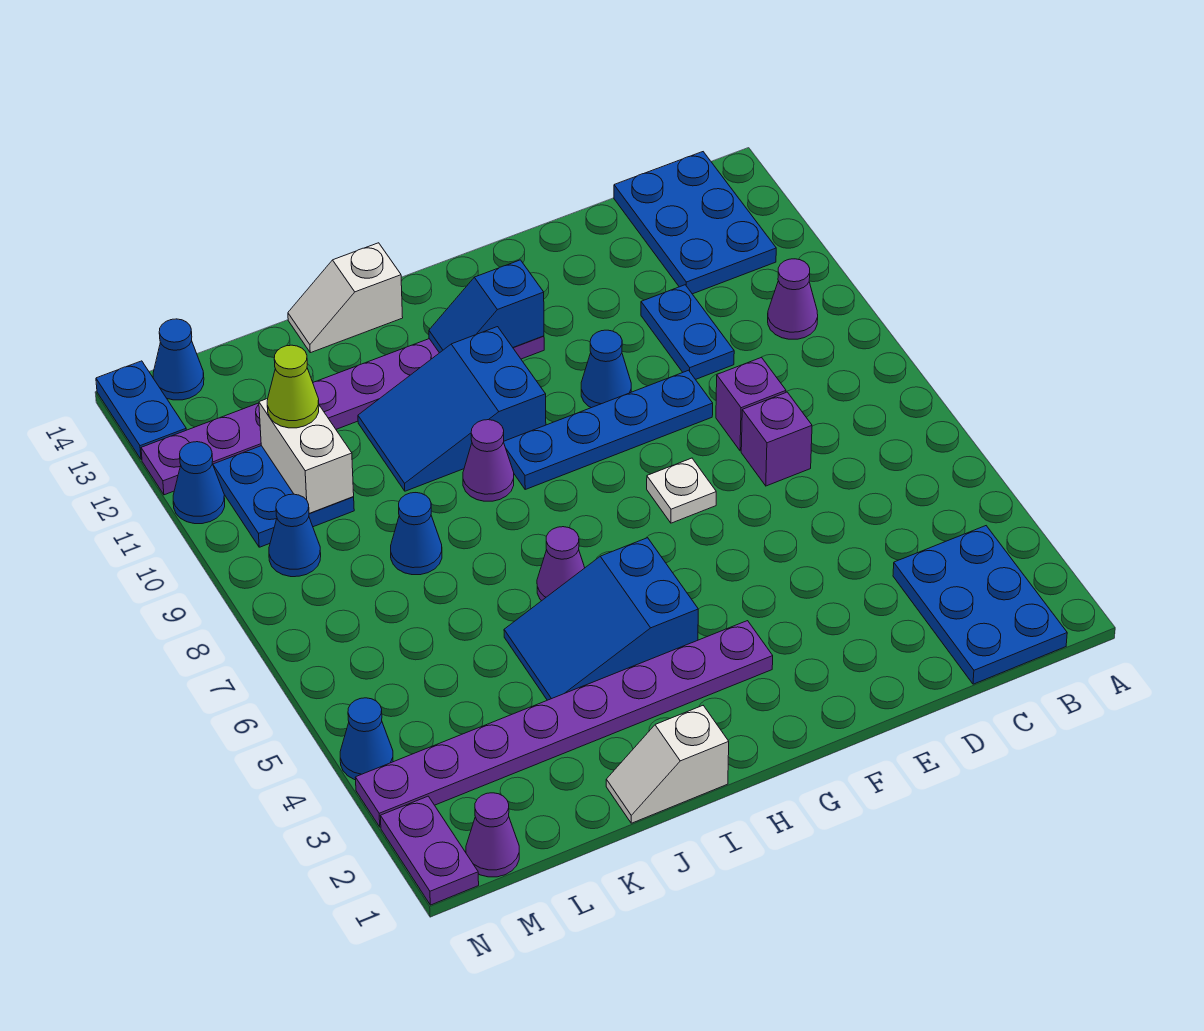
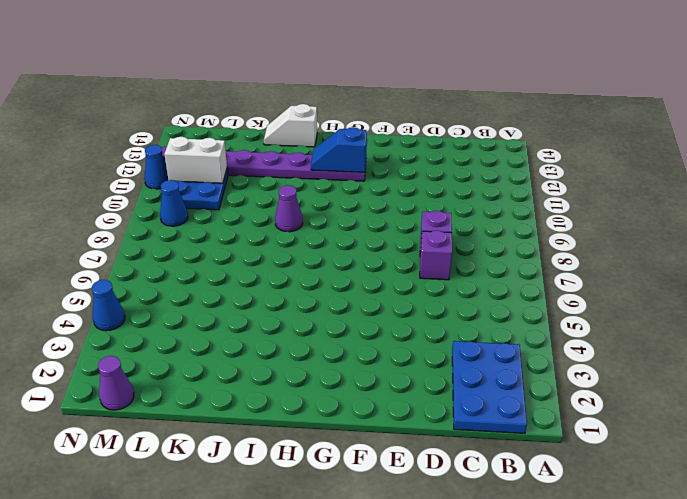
white brick L11:M11 level 2 -> white brick L10:L11 level 2
none -> purple cone B10 level 1
none -> blue plate B12:C14 level 1
none -> blue plate D10:D11 level 1

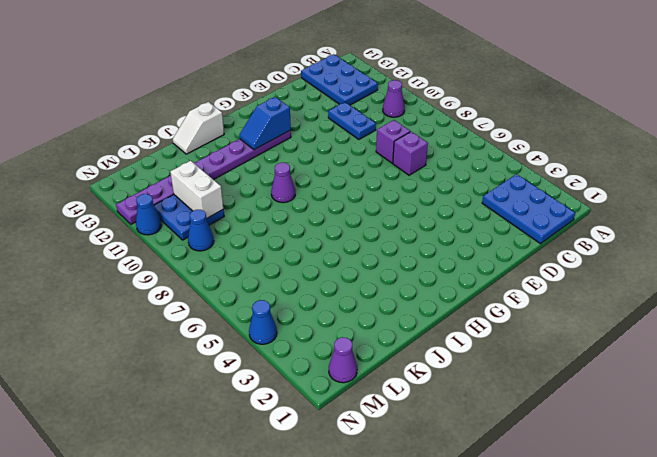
none -> blue plate E9:H9 level 1
none -> white plate F7 level 1
none -> blue cone F10 level 1

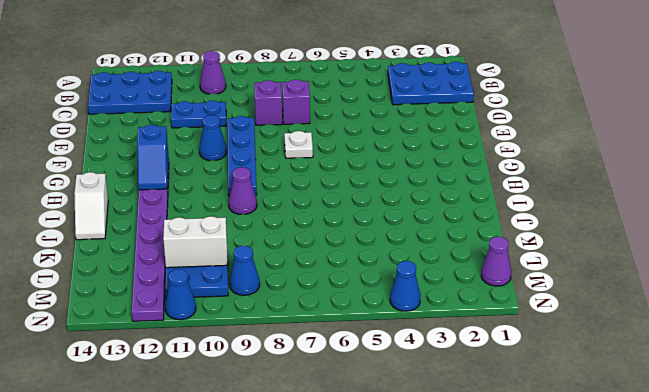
none -> purple plate G3:N3 level 1
none -> blue slope H4:J5 level 1 top H
none -> blue slope H10:J11 level 1 top H

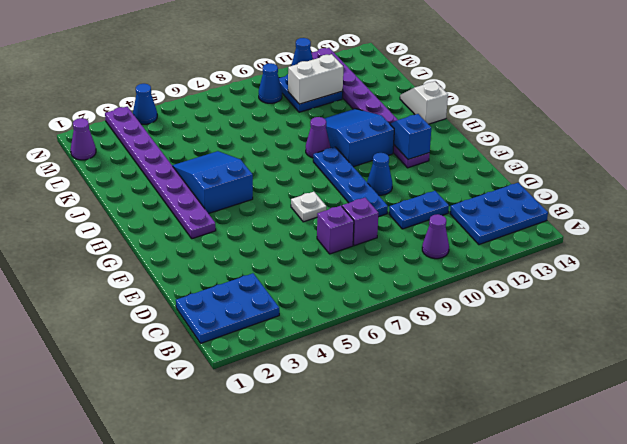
none -> white slope I1:J1 level 1 top I
none -> purple cone I6 level 1
none -> blue cone K8 level 1

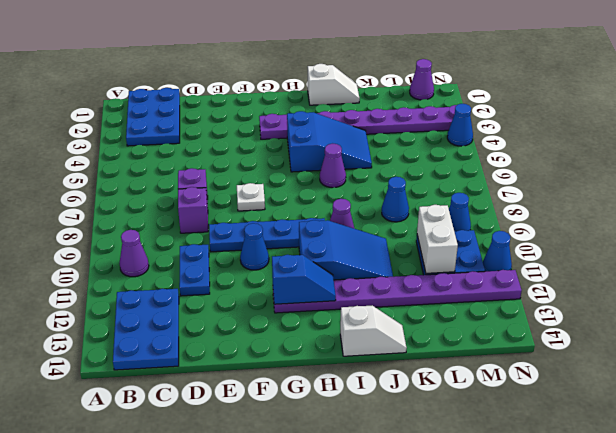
none -> blue cone M14 level 1
none -> purple plate N1:N2 level 1
none -> blue plate N13:N14 level 1

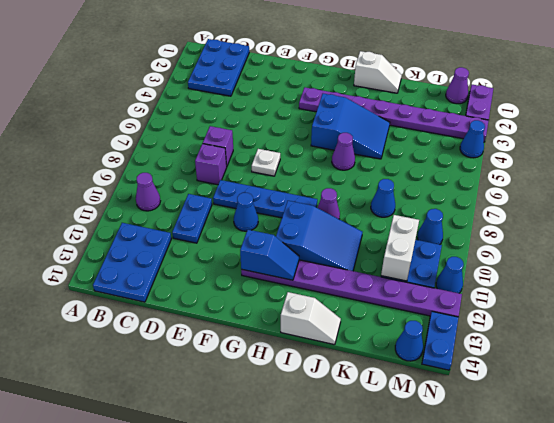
none -> lime cone L11 level 3

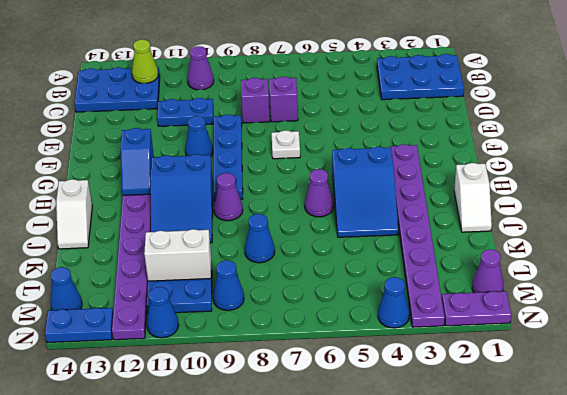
lime cone B12 level 2 -> lime cone L11 level 3

